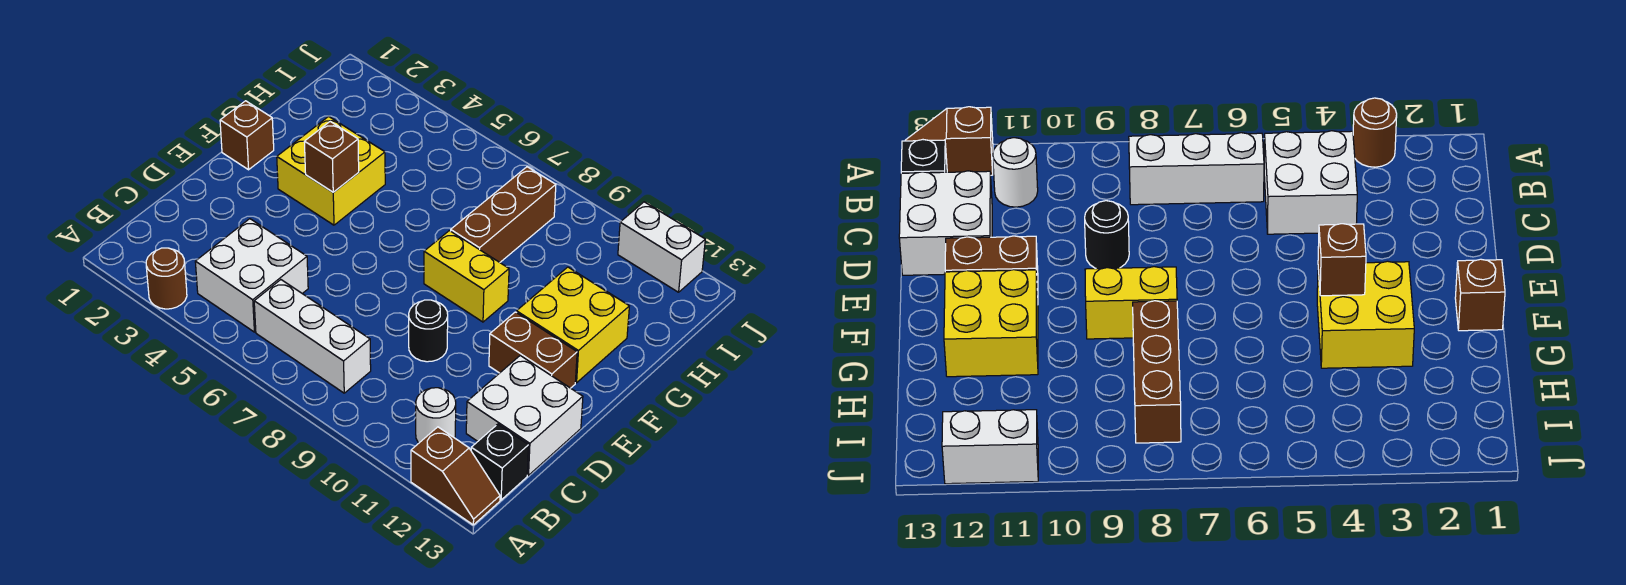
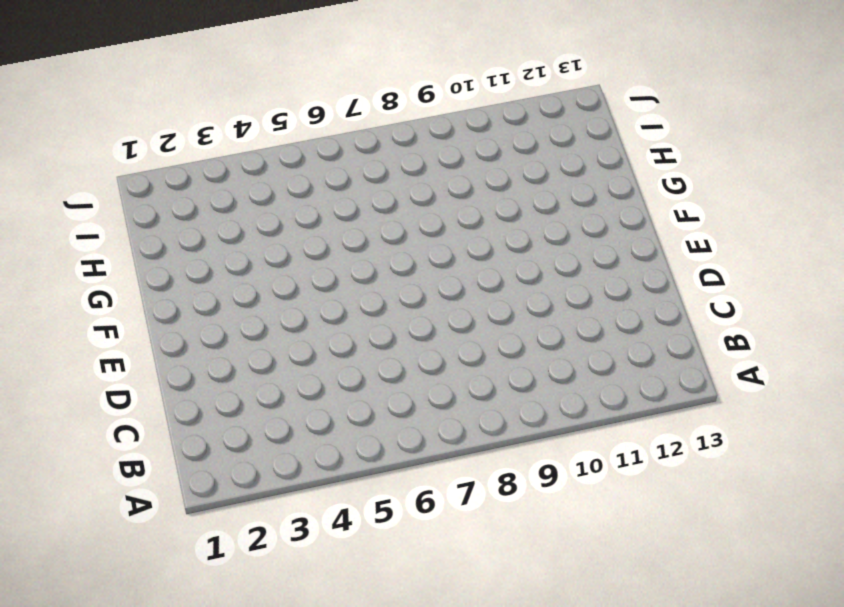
none -> brown round brick A3 level 1
none -> brown slope A12:A13 level 1 top 12
none -> white brick B4:C5 level 1

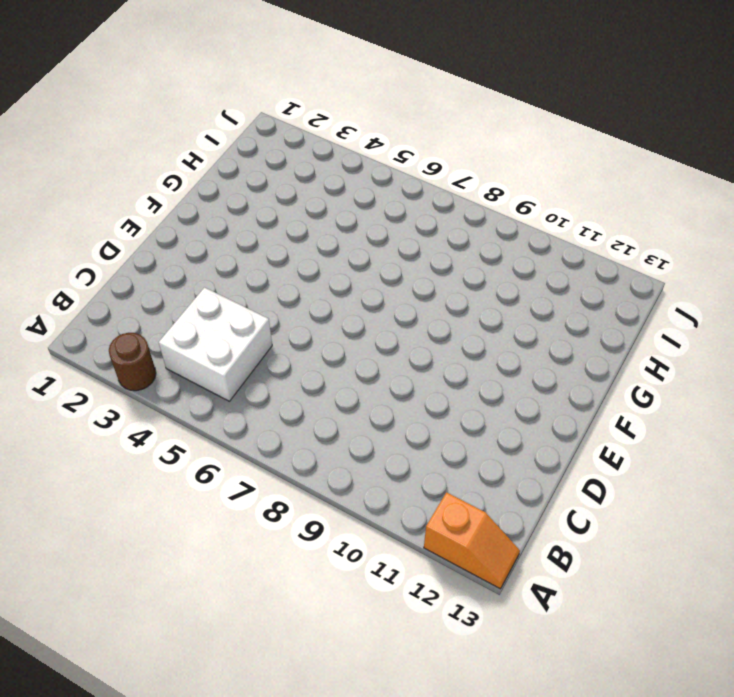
orange slope A12:A13 level 1 top 12 -> brown slope A12:A13 level 1 top 12
none -> white brick B6:B8 level 1
none -> white round brick B11 level 1
none -> black brick B13 level 1

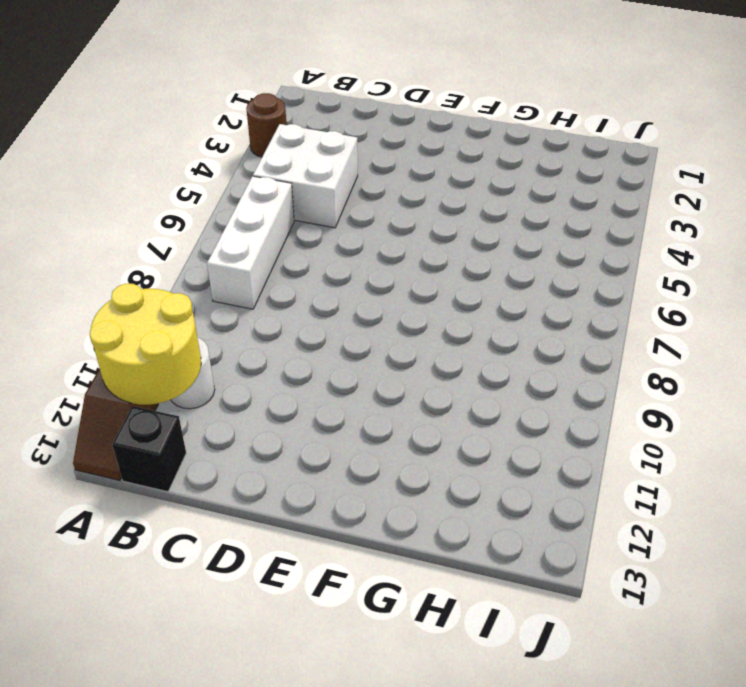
yellow round brick A11:B12 level 2 -> none
none -> white brick C12:D13 level 1
none -> black round brick D9 level 1
none -> brown brick E11:E12 level 1

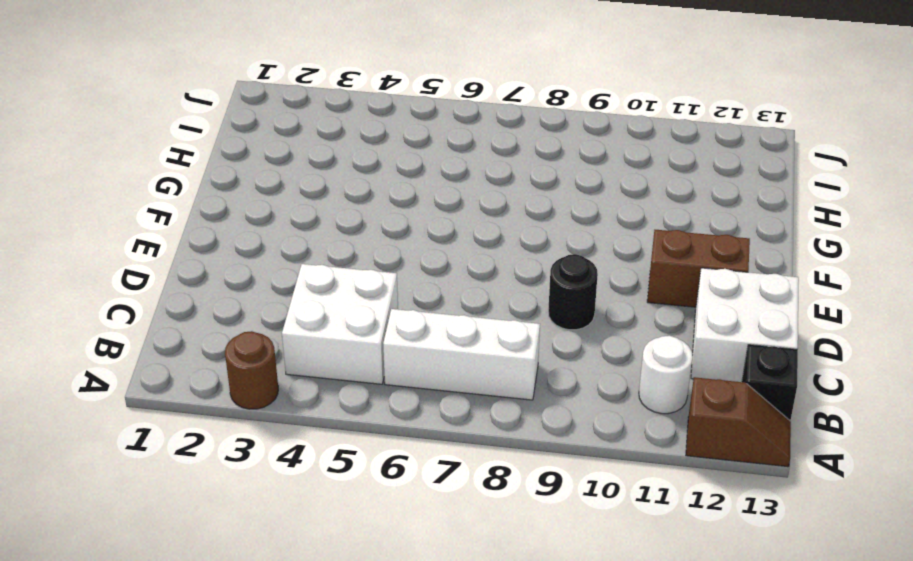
none -> brown brick F1 level 1
none -> yellow brick F3:G4 level 1
none -> yellow brick F8:F9 level 1

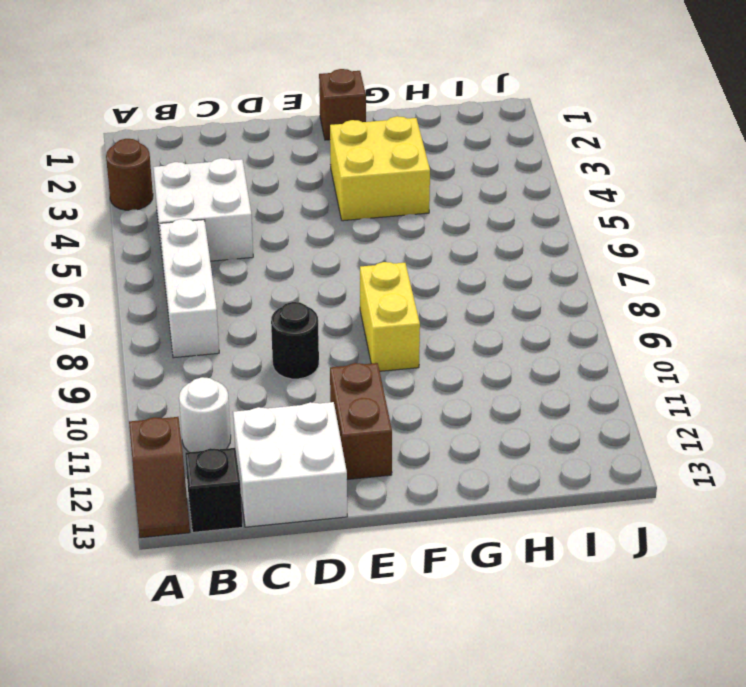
none -> yellow brick F11:G12 level 1
none -> brown brick G8:I8 level 1
none -> white brick J11:J12 level 1

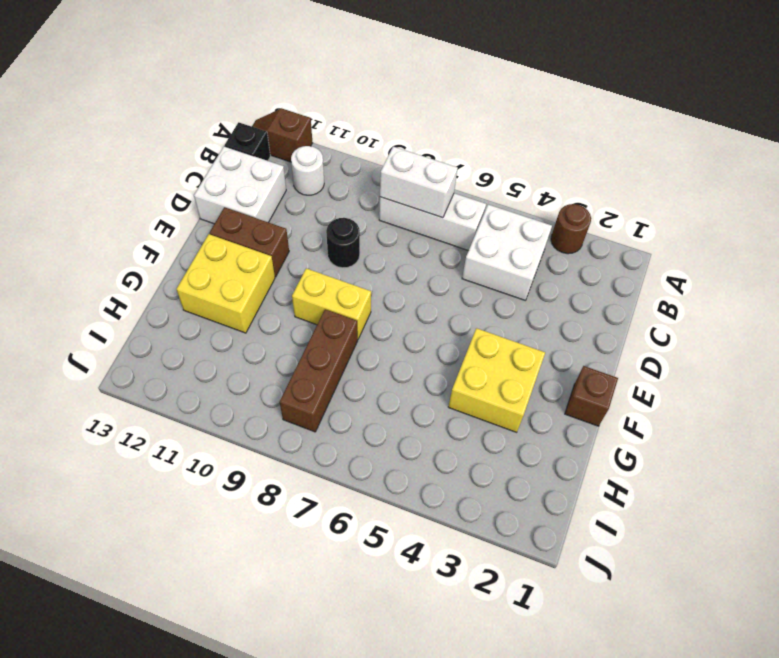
white brick B7:B8 level 2 -> white brick J11:J12 level 1
none -> brown brick F4 level 2

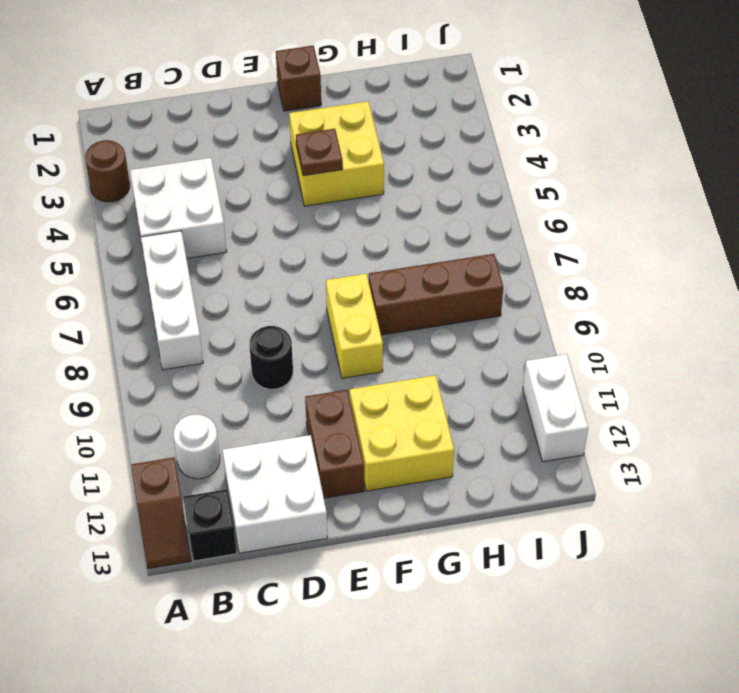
brown plate F4 level 2 -> brown brick F4 level 2

